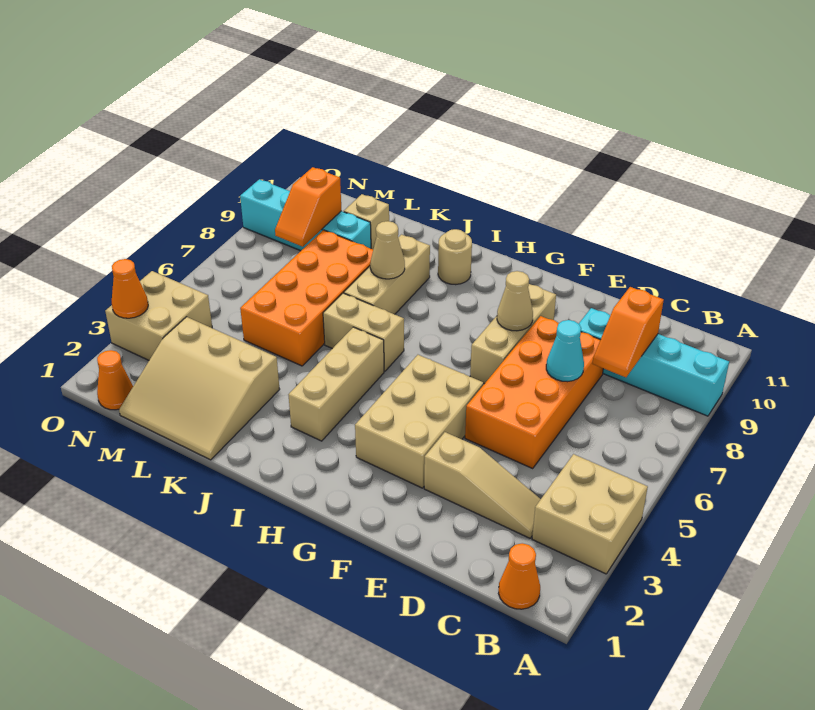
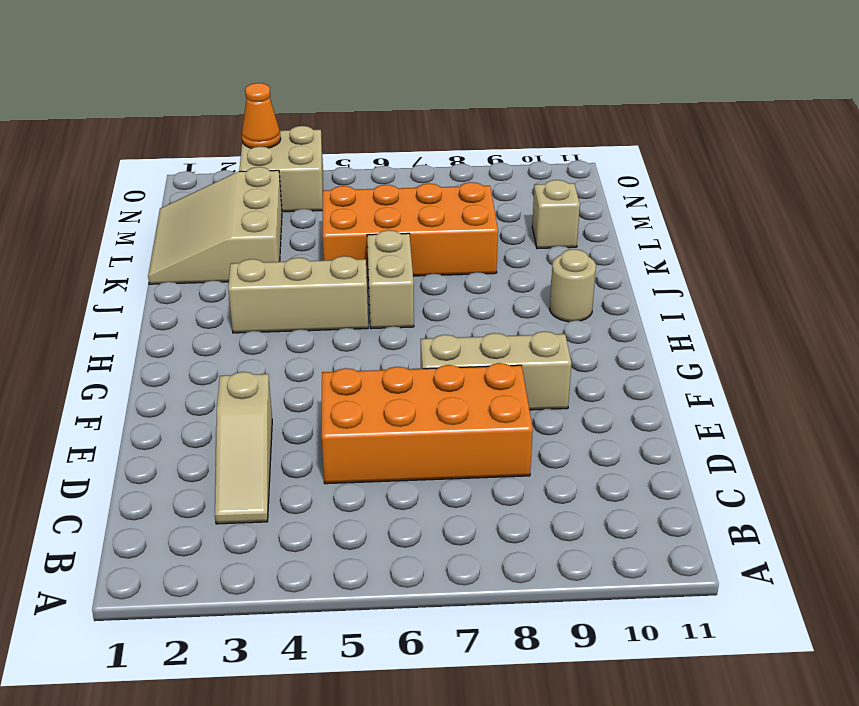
none -> tan brick A3:B4 level 1
none -> cyan brick A9:D9 level 1
none -> orange cone B1 level 1

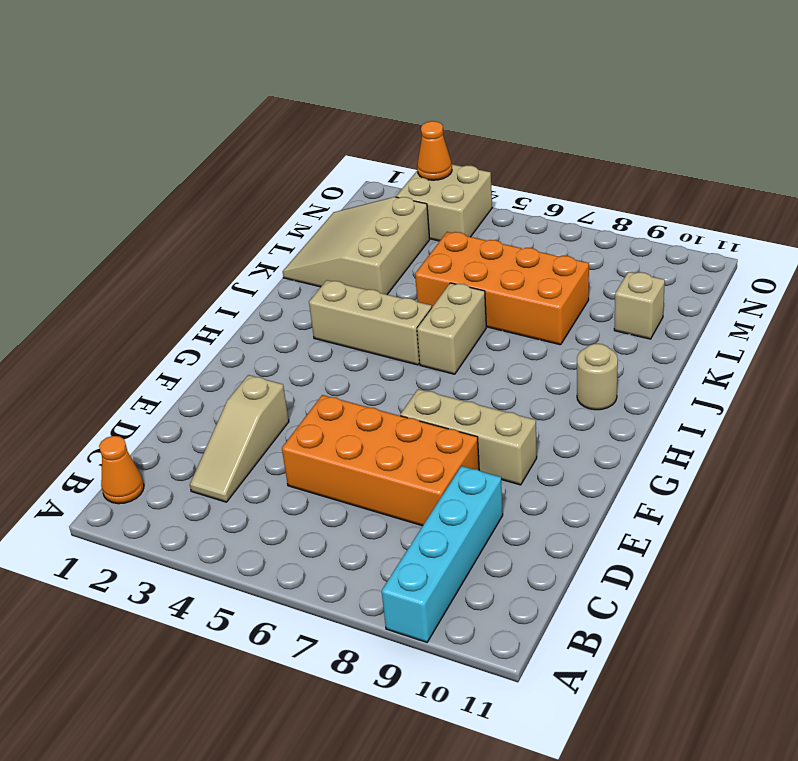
none -> tan brick A3:B4 level 1
none -> tan brick F3:G5 level 1
none -> tan brick J7:J9 level 1

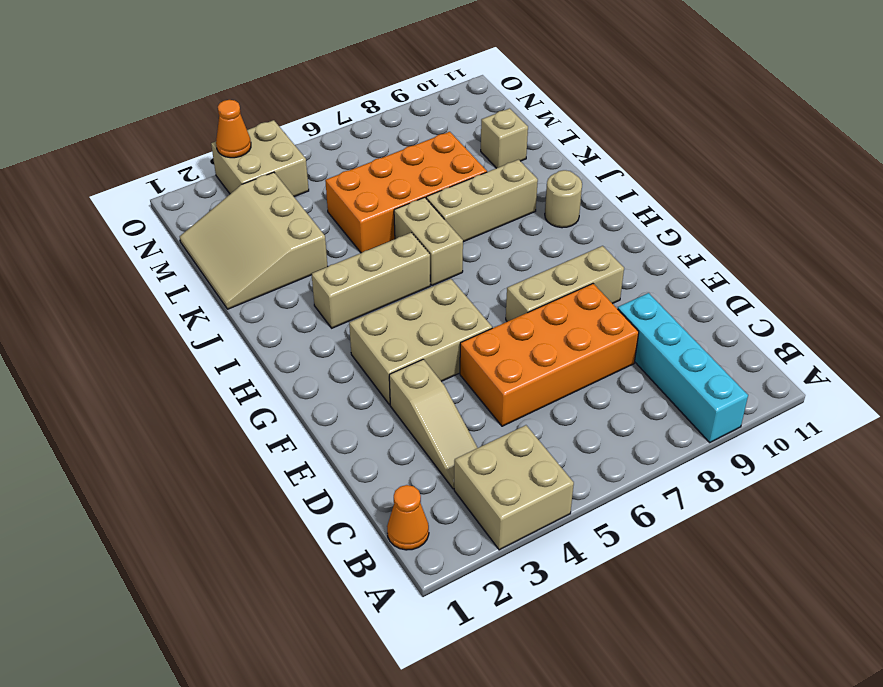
none -> cyan brick L9:O9 level 1
none -> orange cone N1 level 1
none -> orange slope C8:C9 level 2 top 9

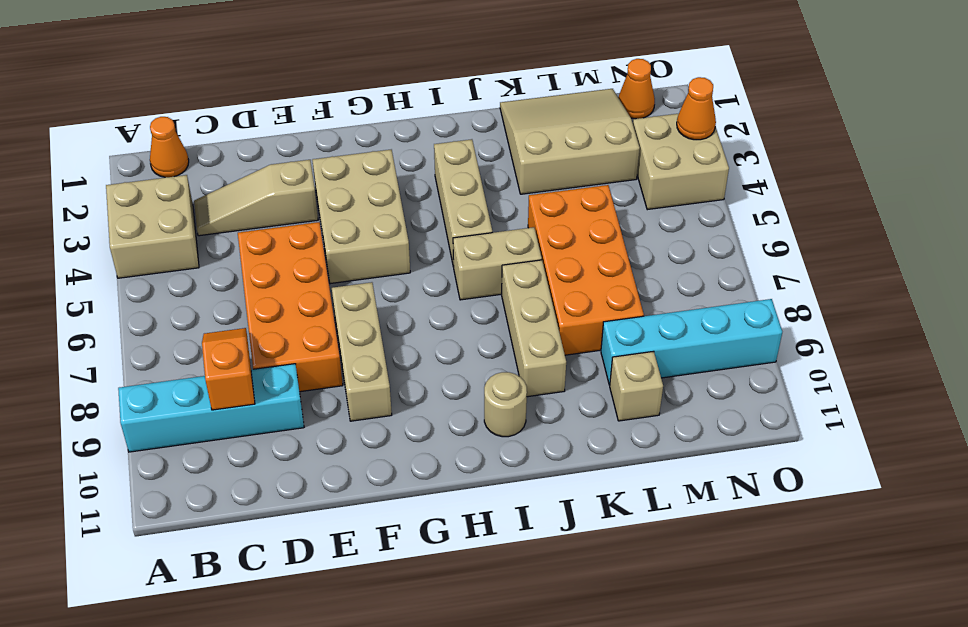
none -> cyan cone D7 level 2
none -> tan cone F8 level 2
none -> tan cone J8 level 2

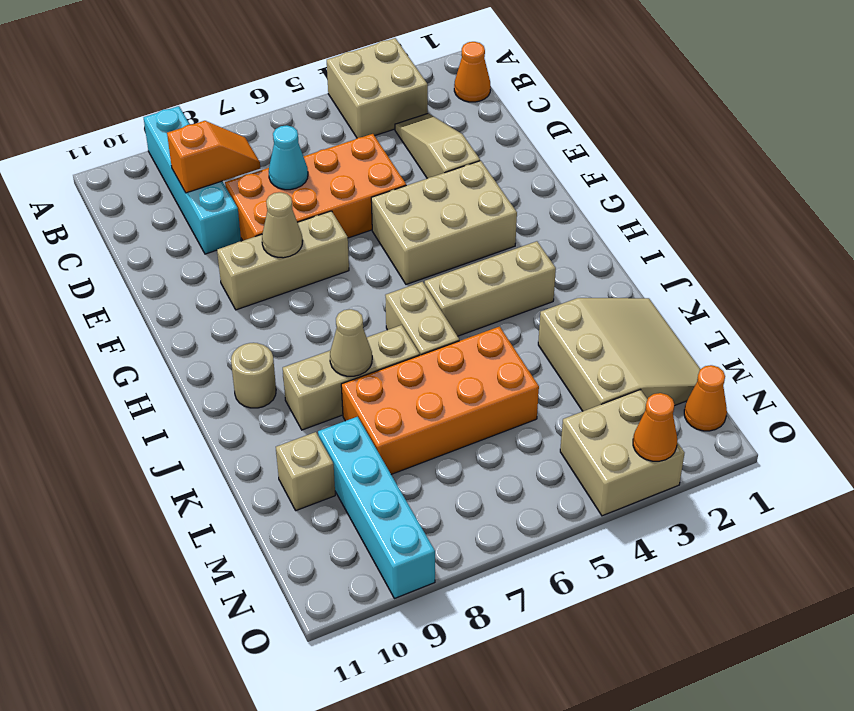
none -> orange slope M8:M9 level 2 top 9

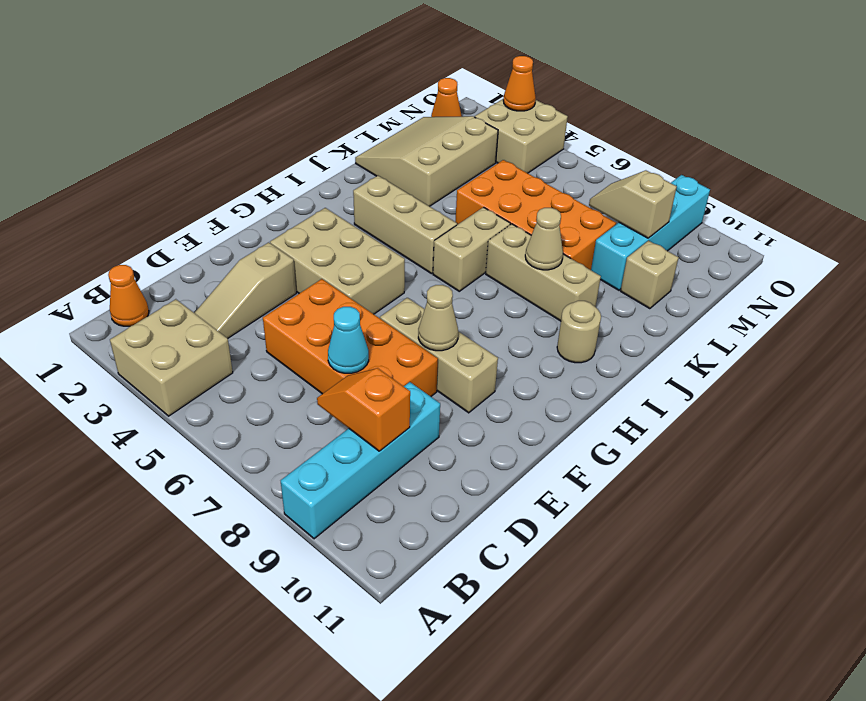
tan slope M8:M9 level 2 top 9 -> orange slope M8:M9 level 2 top 9

